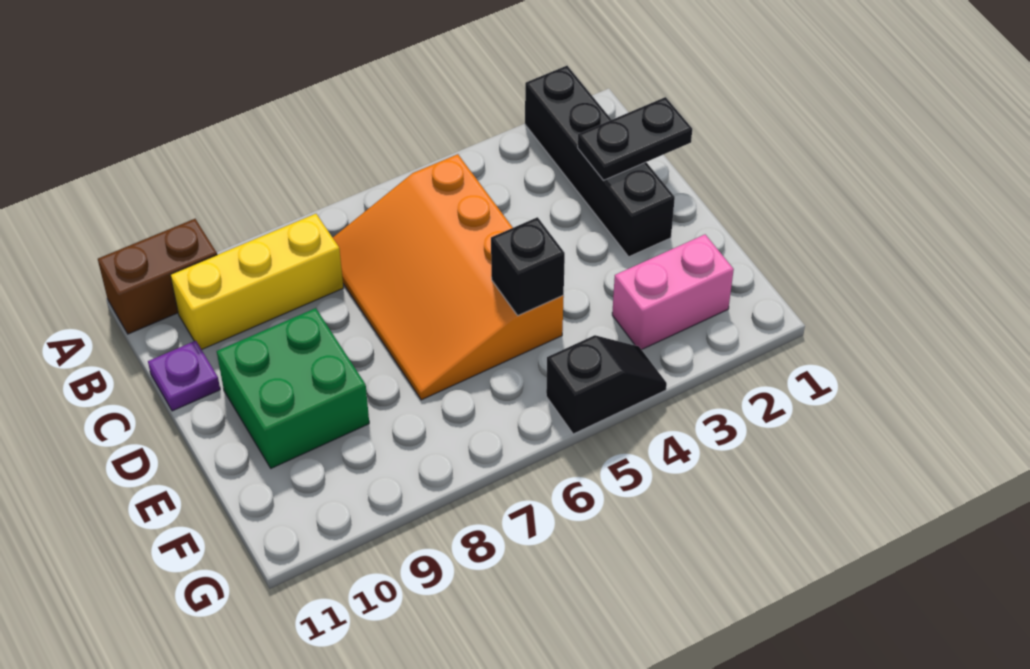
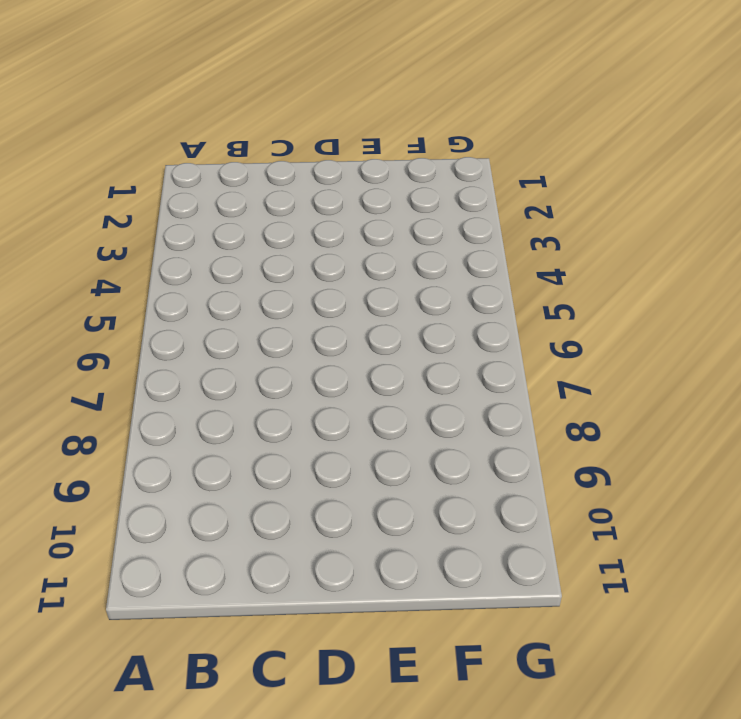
none -> black brick A2:D2 level 1
none -> brown brick A10:A11 level 1

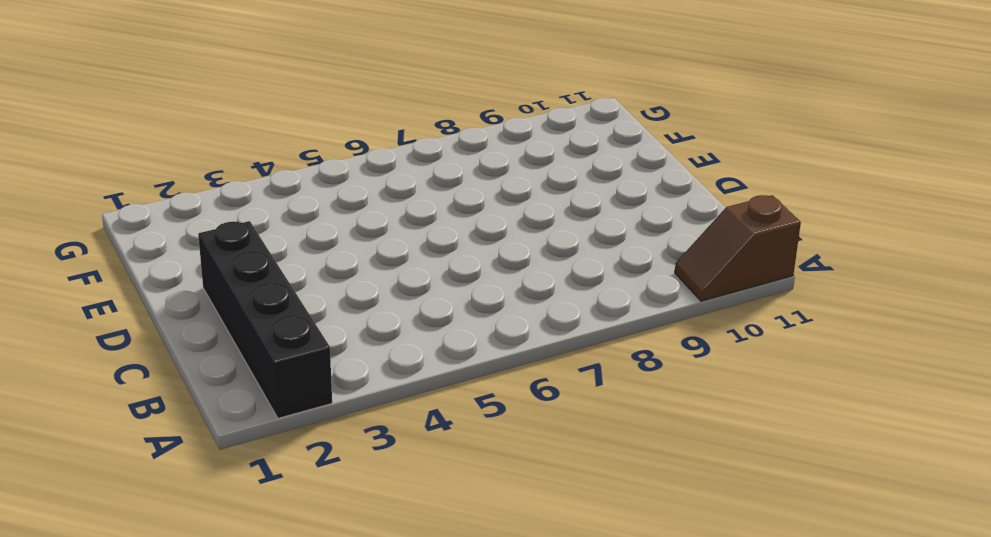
brown slope A10:A11 level 1 top 11 -> brown brick A10:A11 level 1
none -> orange slope B5:E7 level 1 top 5
none -> yellow brick B8:B10 level 1

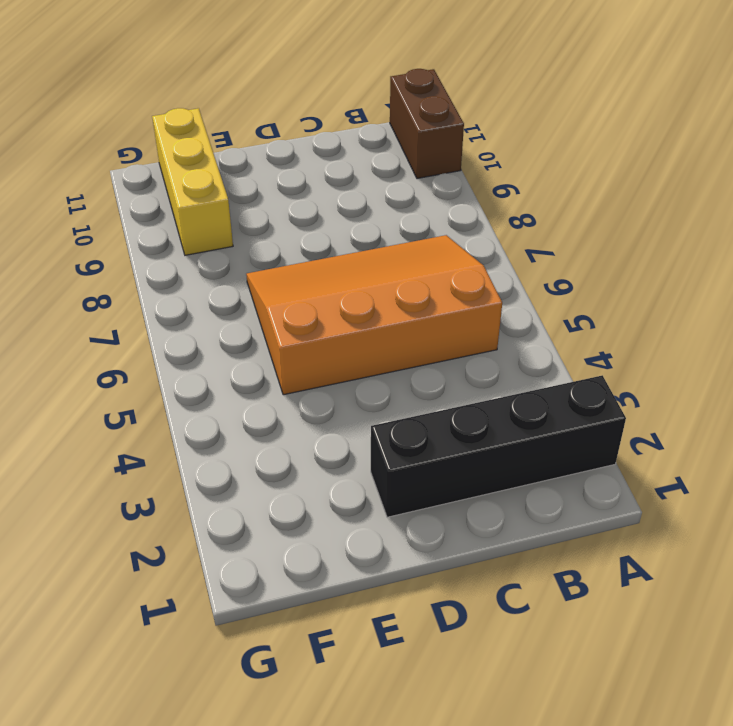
yellow brick F9:F11 level 1 -> yellow brick B8:B10 level 1
none -> purple plate C11 level 1
none -> green brick D9:E10 level 1

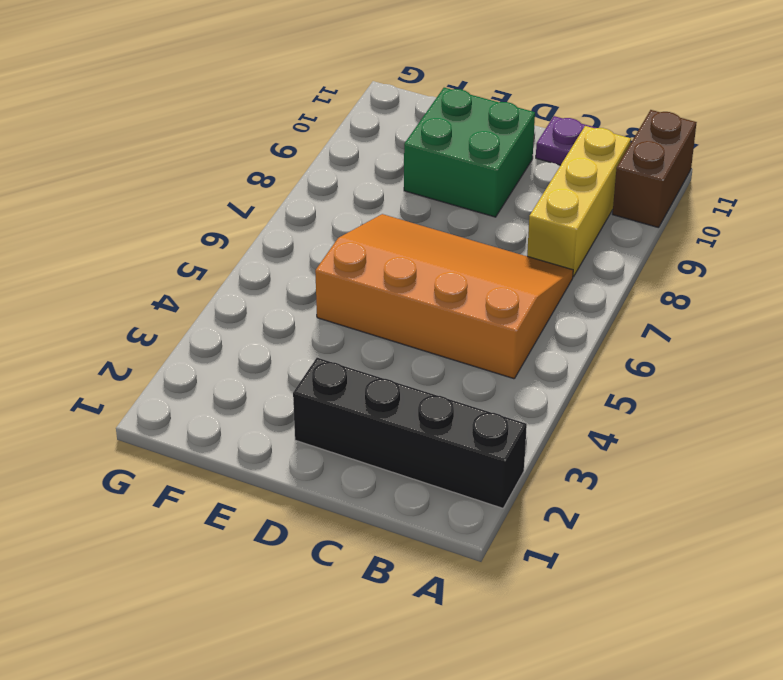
none -> pink brick F2:F3 level 1
none -> black slope G4:G5 level 1 top 5

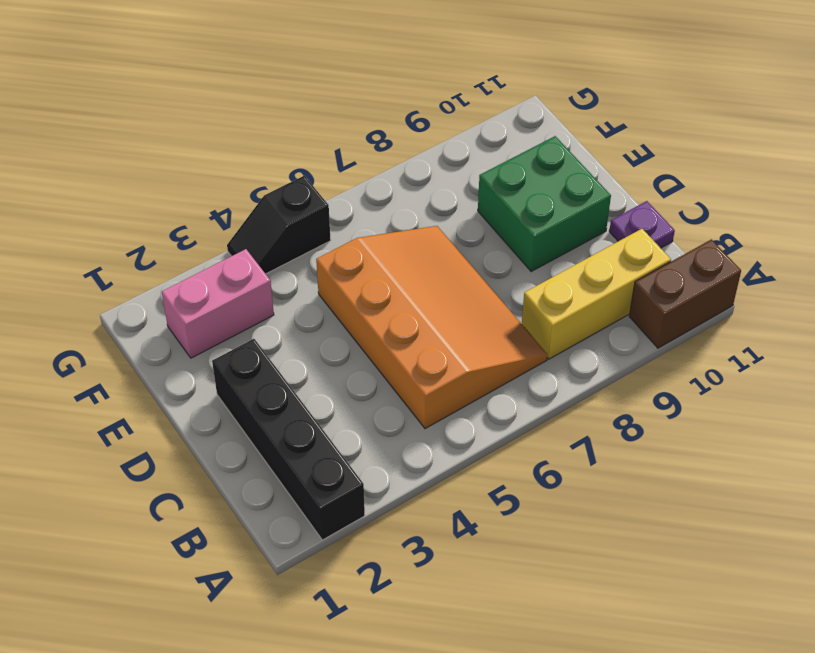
none -> black plate C1:C2 level 2
none -> black brick E5 level 2

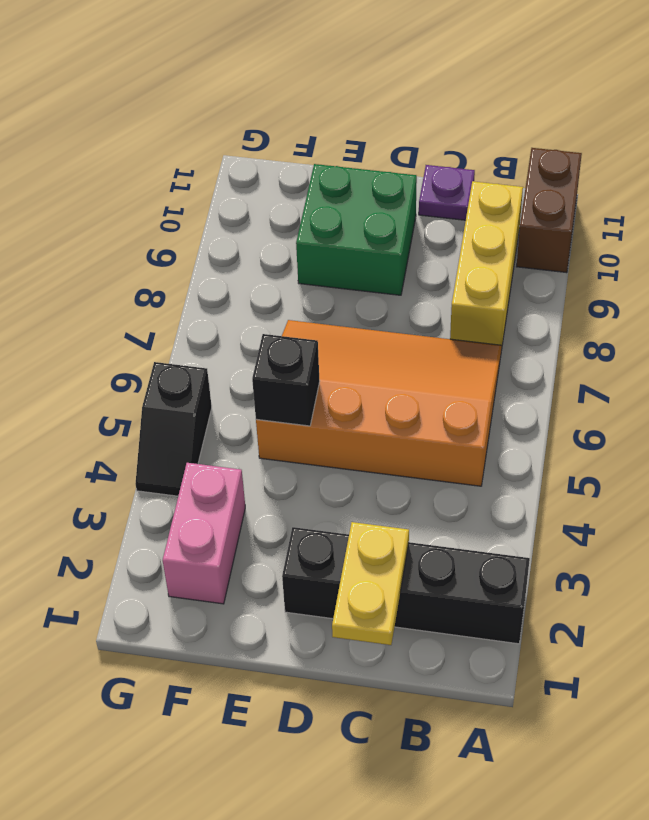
yellow plate C1:C2 level 2 -> black plate C1:C2 level 2

